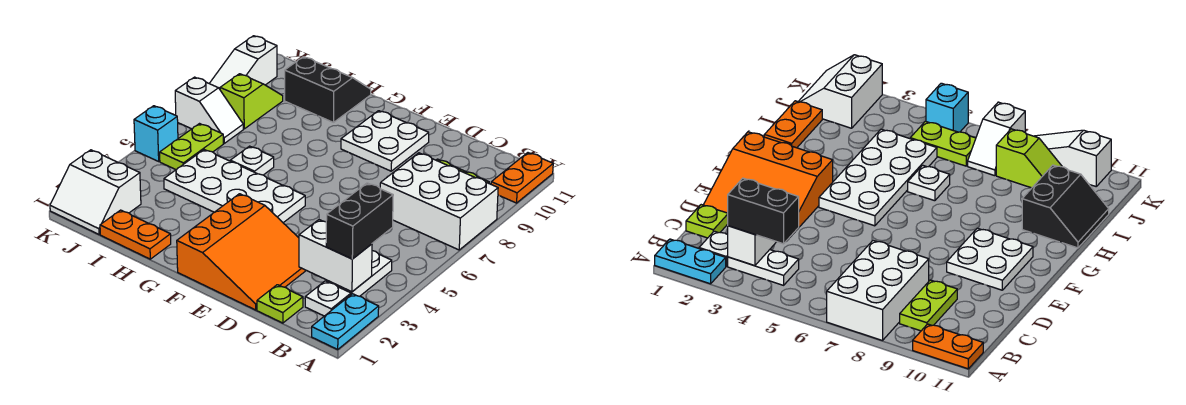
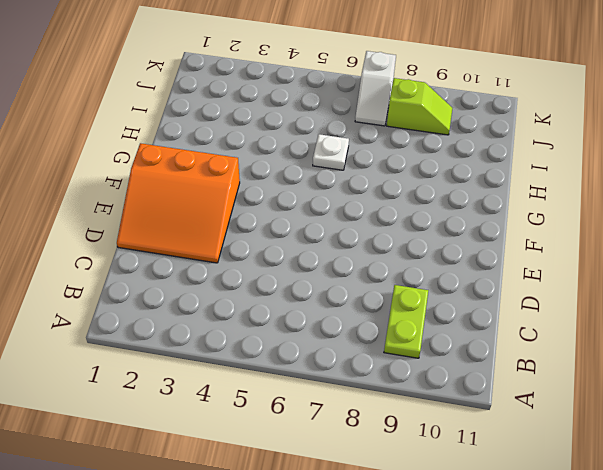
none -> cyan plate A1:A2 level 1
none -> white brick A7:C8 level 1
none -> orange plate A10:A11 level 1

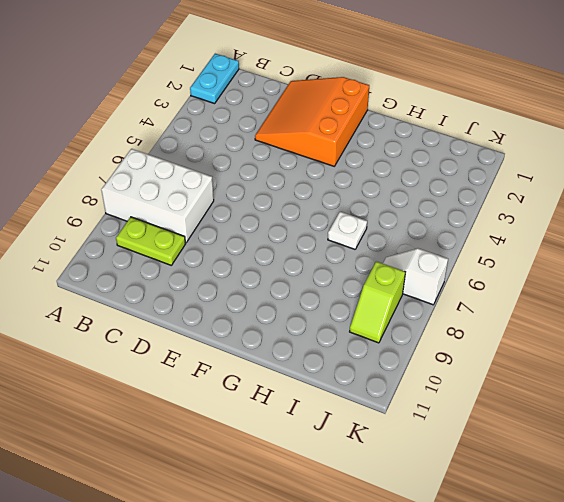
none -> orange plate A10:A11 level 1
none -> white plate B2 level 1
none -> white plate B3:B4 level 1

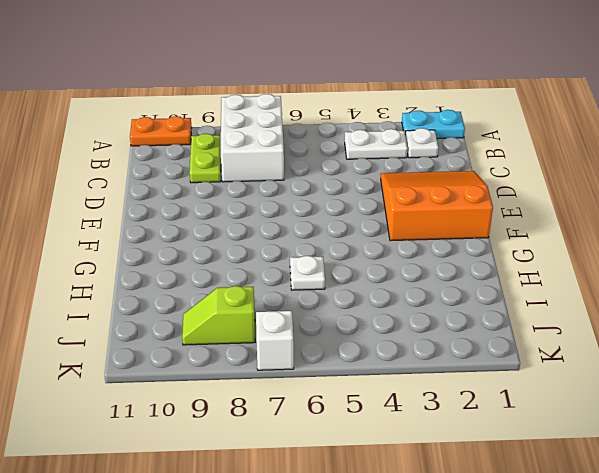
none -> lime plate C1 level 1
none -> white plate E9:F10 level 1
none -> white plate F4:I5 level 1

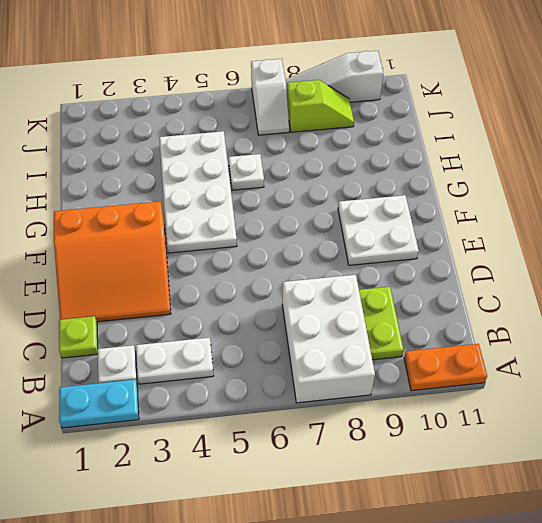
none -> orange plate H1:I1 level 1
none -> black slope H10:I11 level 1 top 10
none -> white slope J1:K2 level 1 top 2

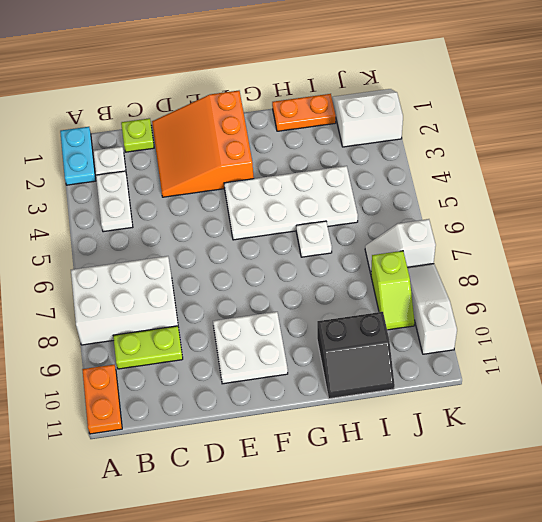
none -> lime plate J5:J6 level 1
none -> cyan brick K5 level 1
none -> white brick B3:C3 level 2

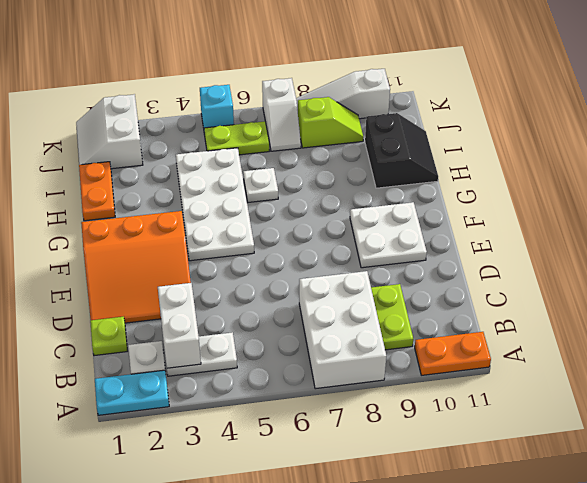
none -> black brick B3:B4 level 3

